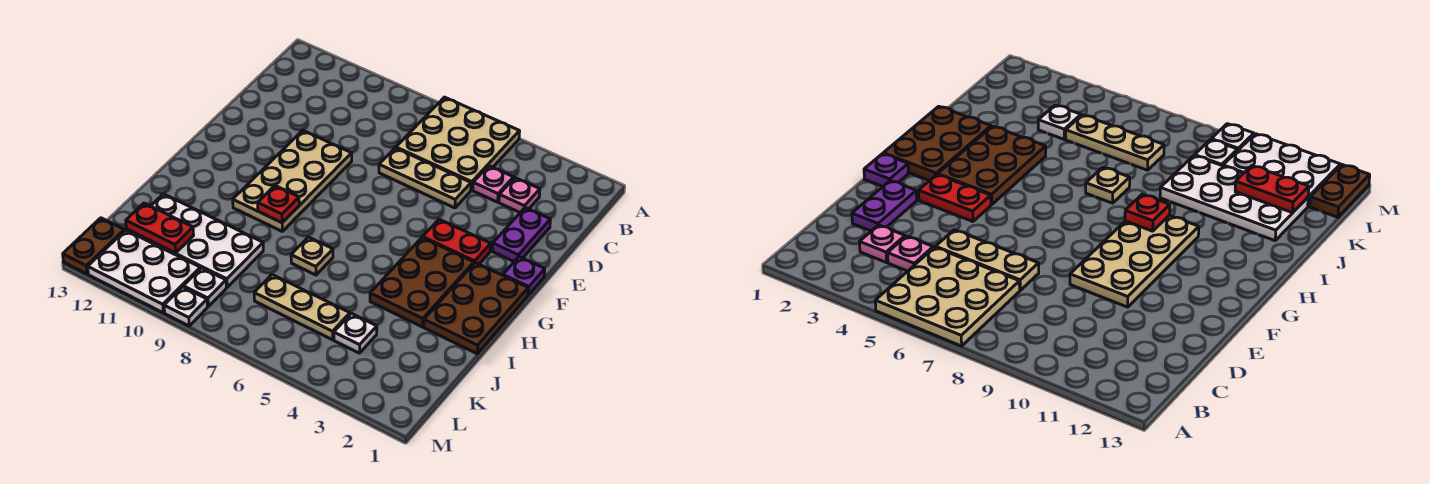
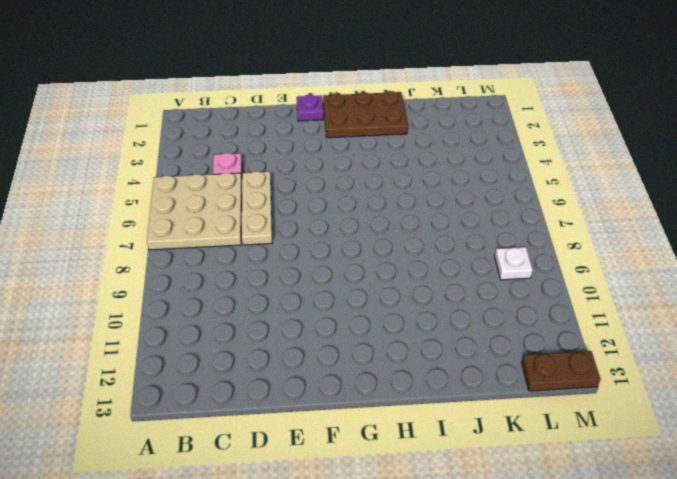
none -> pink plate C3 level 1
none -> purple plate D2:E2 level 1
none -> tan plate E9:H10 level 1

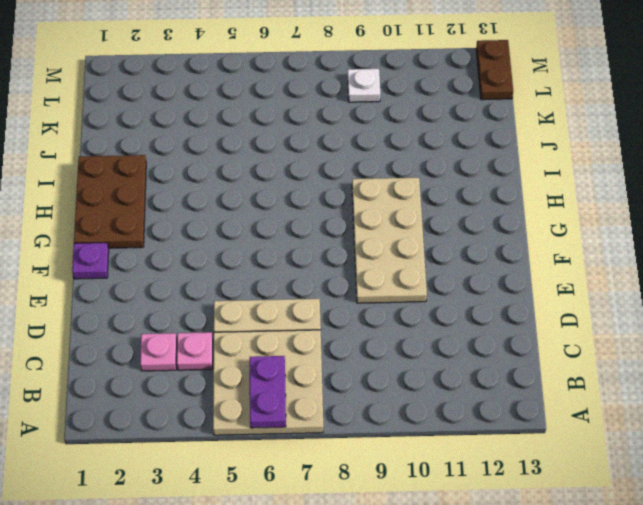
purple plate A6:B6 level 2 -> purple plate D2:E2 level 1
none -> red plate F3:F4 level 1
none -> brown plate G3:I4 level 1
none -> tan plate I7 level 1

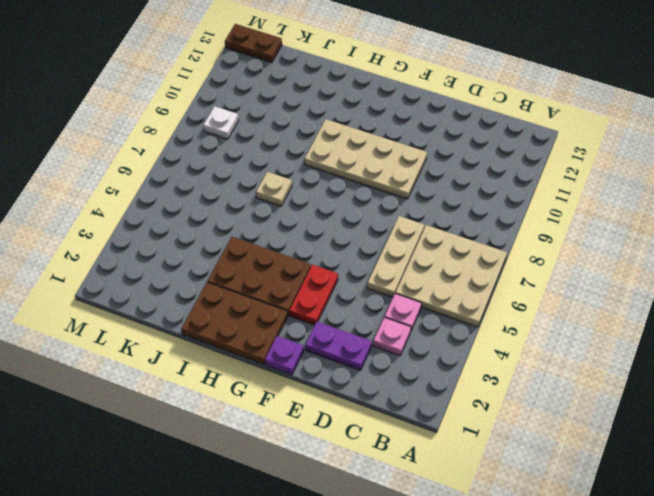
none -> white plate J9:K12 level 1
none -> white plate K4 level 1
none -> tan plate K5:K7 level 1

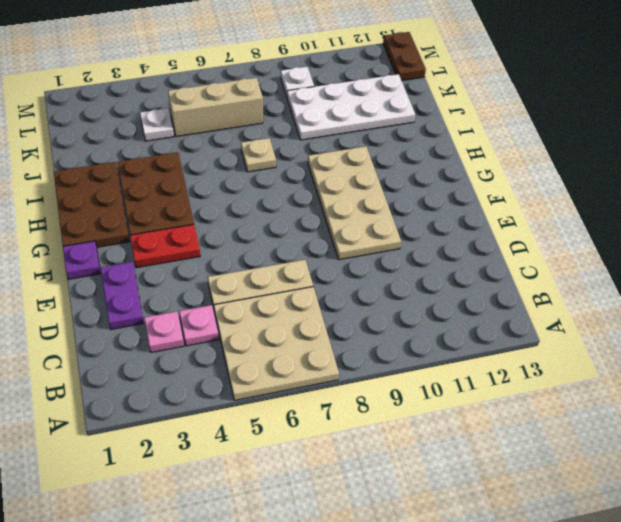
tan brick K5:K7 level 1 -> tan plate K5:K7 level 1
none -> white plate L10:M12 level 1
none -> white plate M9 level 1
none -> red plate H9 level 2

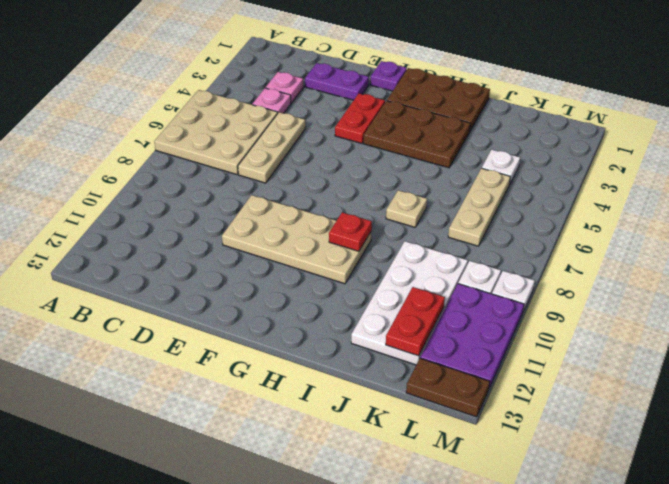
purple plate L10:M12 level 1 -> white plate L10:M12 level 1

